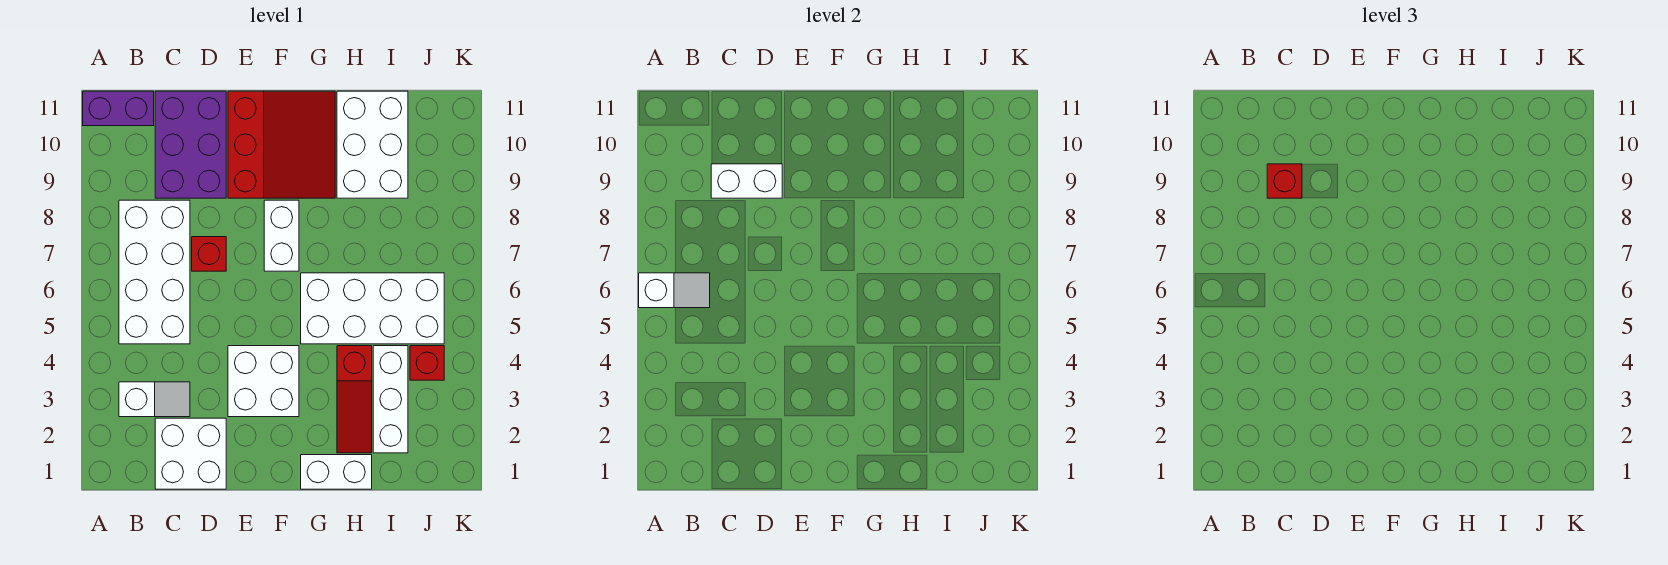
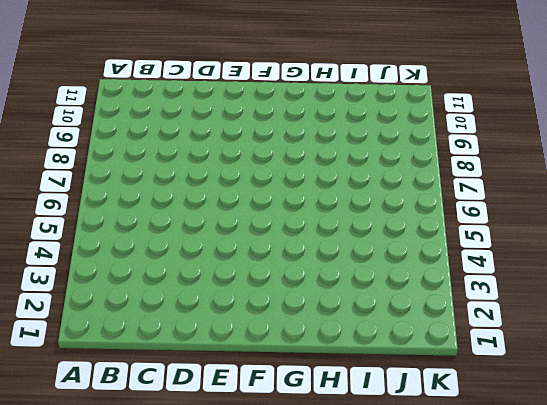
none -> purple brick A11:B11 level 1
none -> white slope B3:C3 level 1 top B
none -> white brick B5:C8 level 1

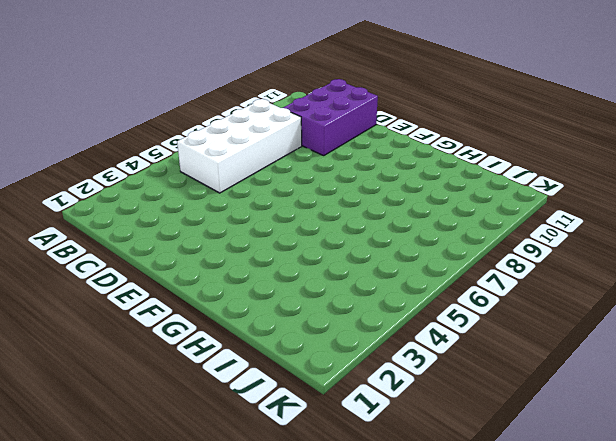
none -> purple brick A11:B11 level 1
none -> white slope B3:C3 level 1 top B
none -> white brick C1:D2 level 1

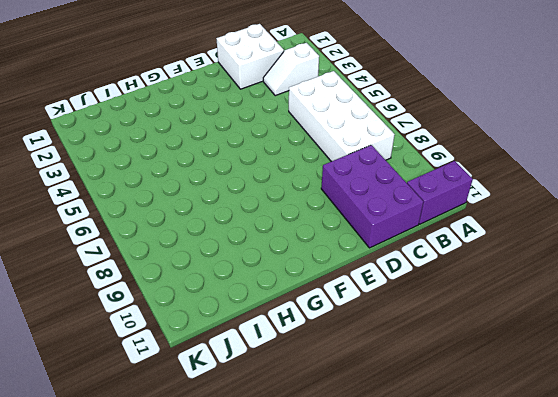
none -> red brick D7 level 1
none -> white brick E3:F4 level 1
none -> red slope E9:G11 level 1 top E

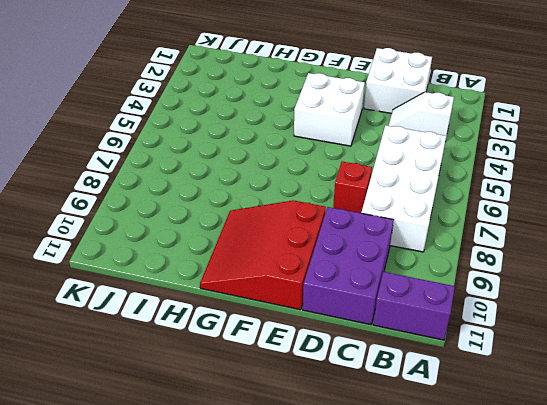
none -> white brick F7:F8 level 1
none -> white brick G1:H1 level 1
none -> white brick G5:J6 level 1

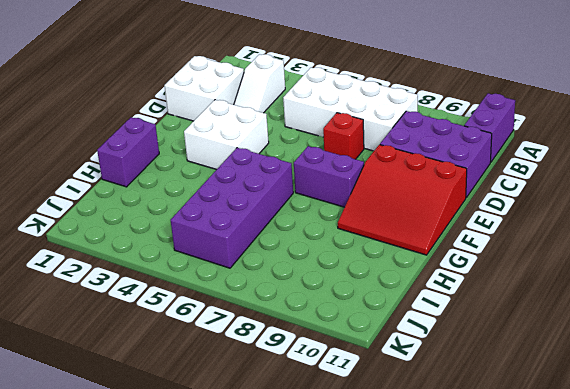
purple brick F7:F8 level 1 -> white brick F7:F8 level 1
purple brick G1:H1 level 1 -> white brick G1:H1 level 1
purple brick G5:J6 level 1 -> white brick G5:J6 level 1
none -> red slope H2:H4 level 1 top 4
none -> white brick H9:I11 level 1
none -> white brick I2:I4 level 1

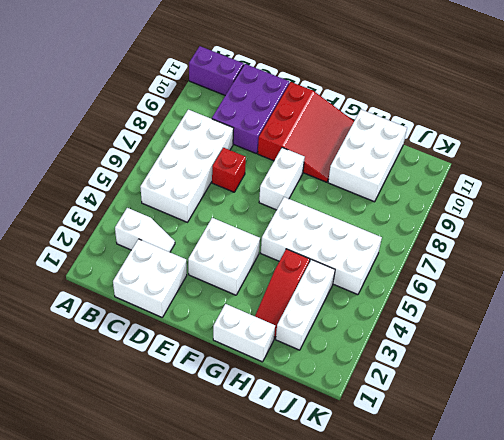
none -> red brick J4 level 1
none -> white slope A6:B6 level 2 top A
none -> white brick C9:D9 level 2

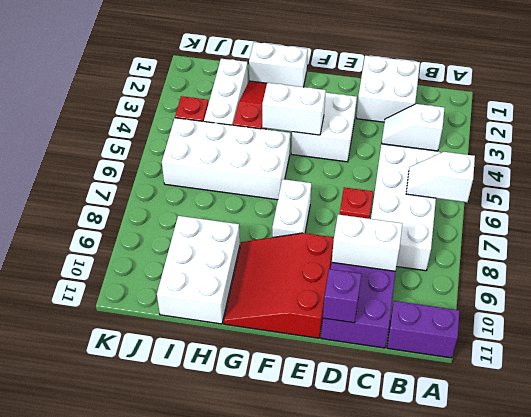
purple brick D11 level 2 -> none
white brick F4:G4 level 2 -> none
none -> red brick C9 level 3

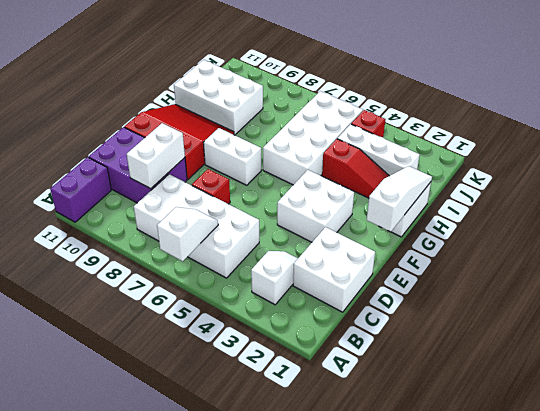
white slope F1:H1 level 2 top F -> none
none -> red brick C9 level 3

